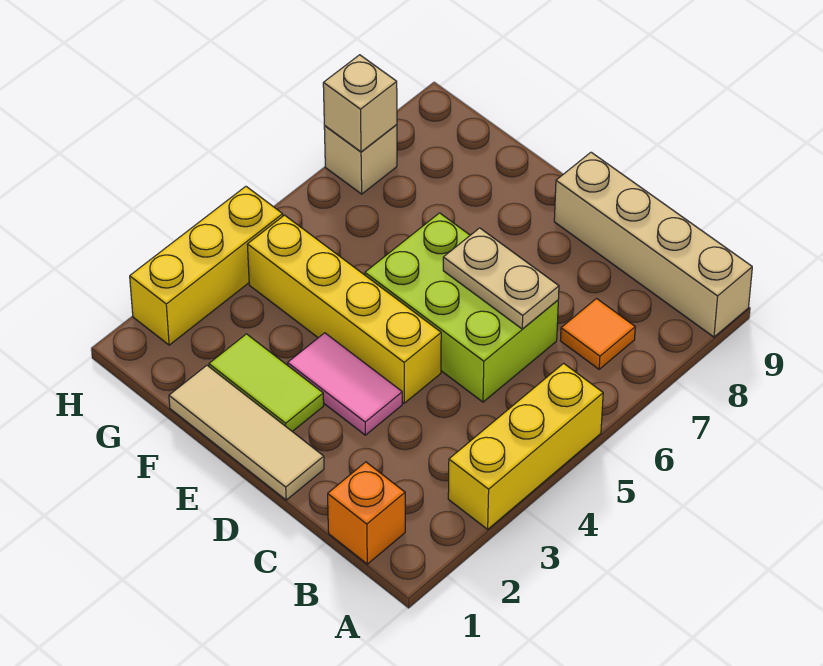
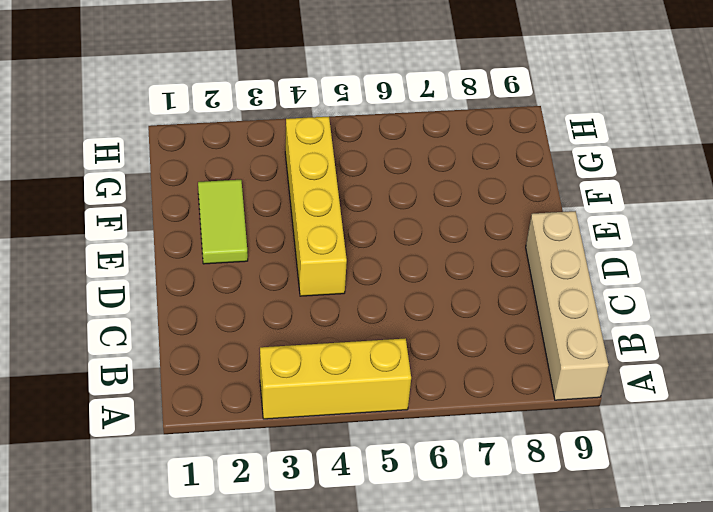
none -> orange brick B1 level 1
none -> orange tile B7 level 1
none -> lime brick C5:E6 level 1

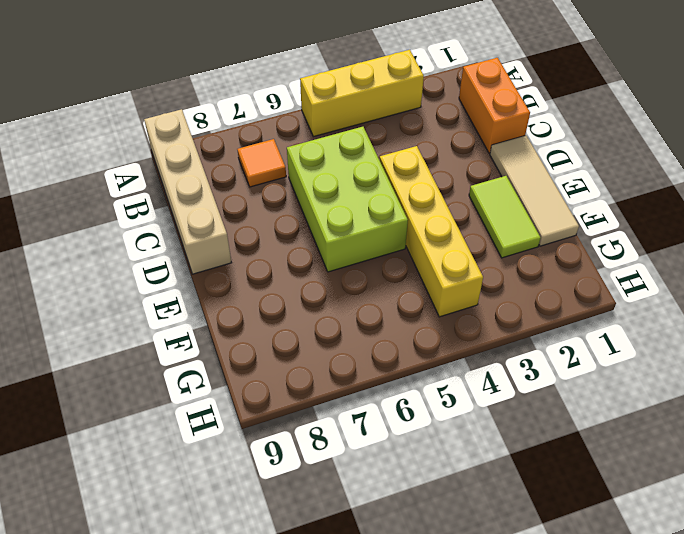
orange brick B1:C1 level 1 -> orange brick B1 level 1
none -> pink tile D3:E3 level 1
none -> yellow brick H2:H4 level 1
none -> tan brick H7 level 1

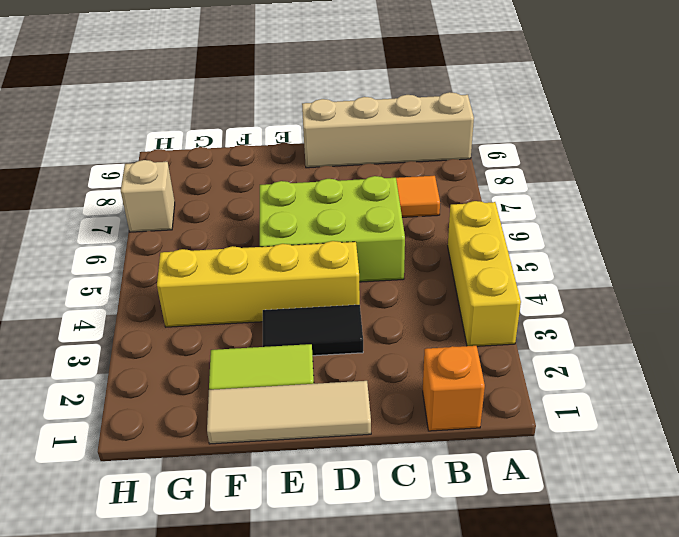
black tile D3:E3 level 1 -> pink tile D3:E3 level 1
none -> yellow brick H2:H4 level 1
none -> tan plate C6:D6 level 2
none -> tan brick H7 level 2

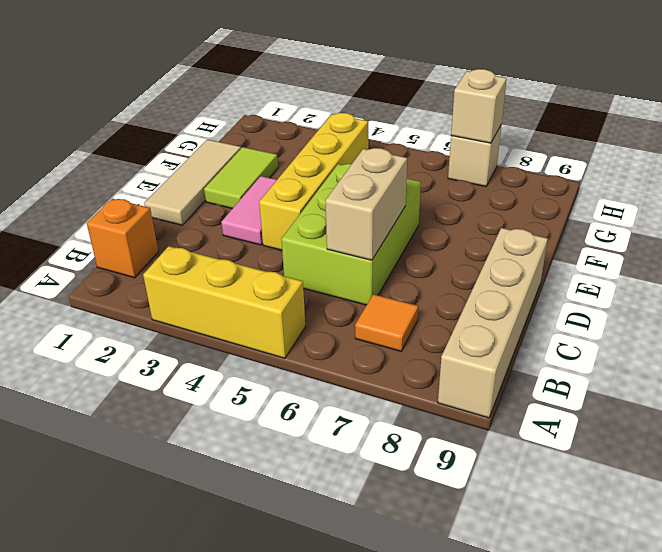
tan brick C6:D6 level 2 -> tan plate C6:D6 level 2
none -> yellow brick H2:H4 level 1

